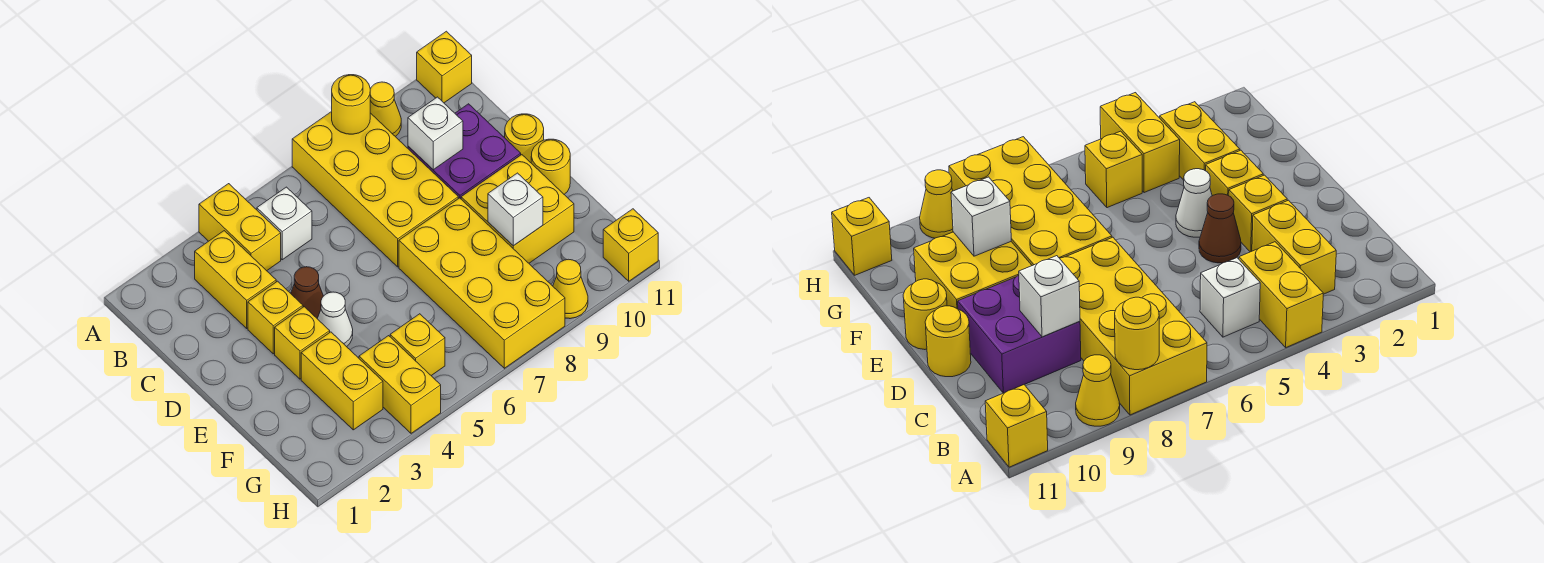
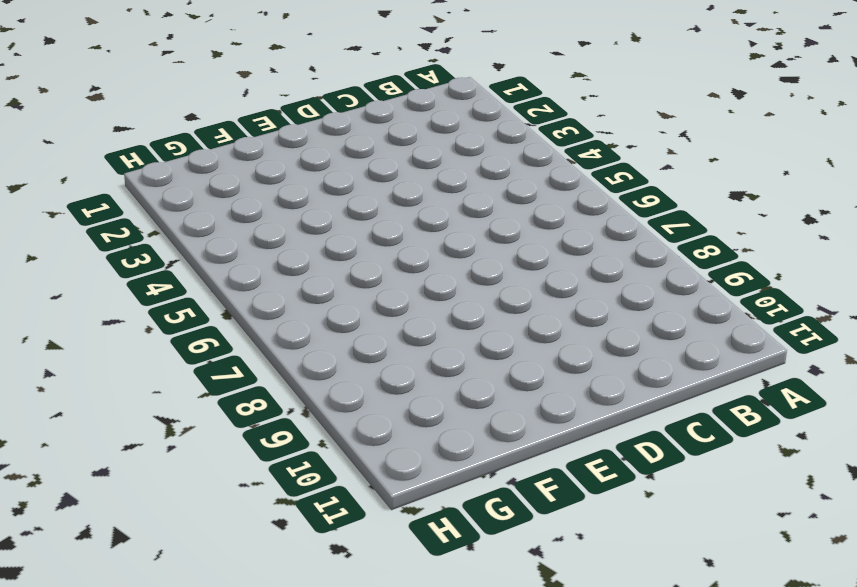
none -> yellow brick A4:B4 level 1
none -> yellow brick A7:D8 level 1
none -> yellow cone A9 level 1

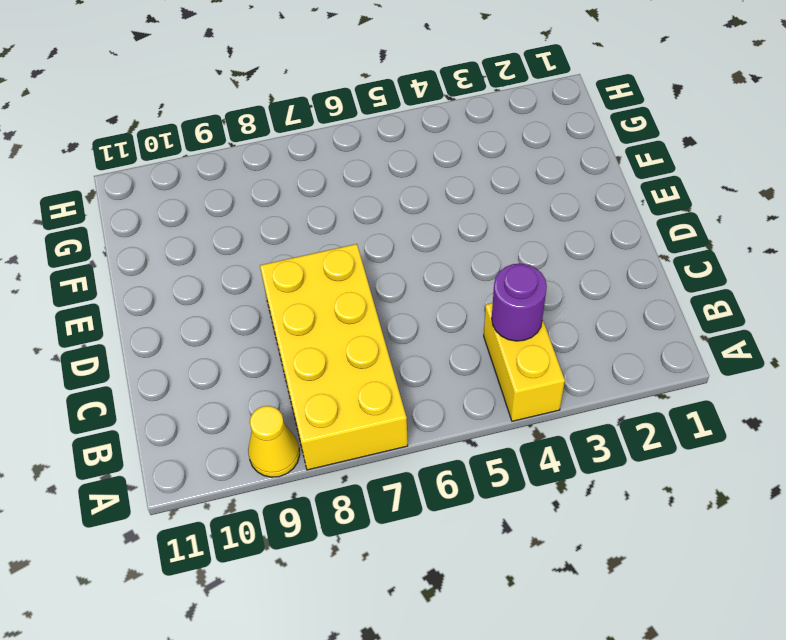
purple round brick B4 level 2 -> none
none -> yellow brick A11 level 1
none -> yellow brick B3:C3 level 1
none -> white brick B5 level 1

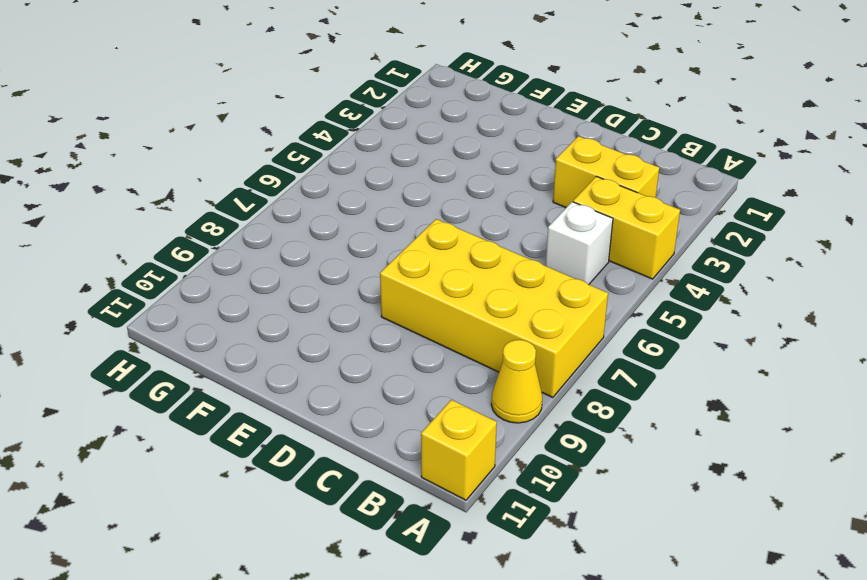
none -> purple brick C9:D10 level 1
none -> yellow brick D3 level 1
none -> brown cone D4 level 1

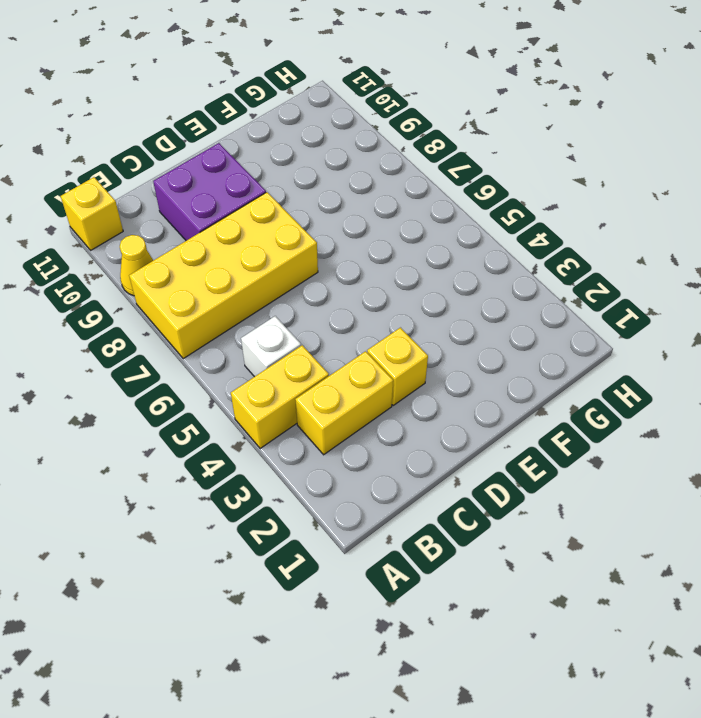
none -> brown cone D4 level 1
none -> yellow round brick D11 level 1
none -> yellow brick E3 level 1

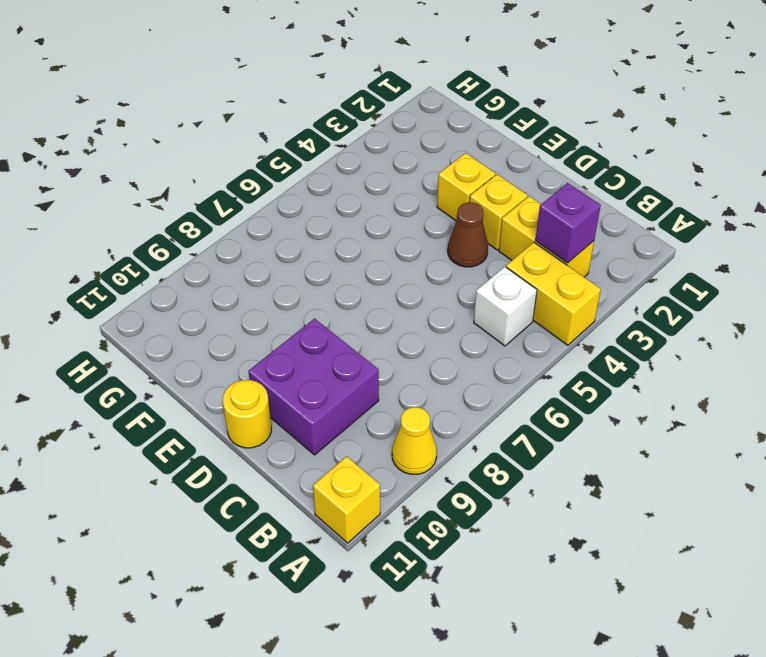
purple brick B3 level 2 -> none
none -> yellow brick A7:D8 level 1
none -> white cone E4 level 1
none -> yellow brick E7:H8 level 1

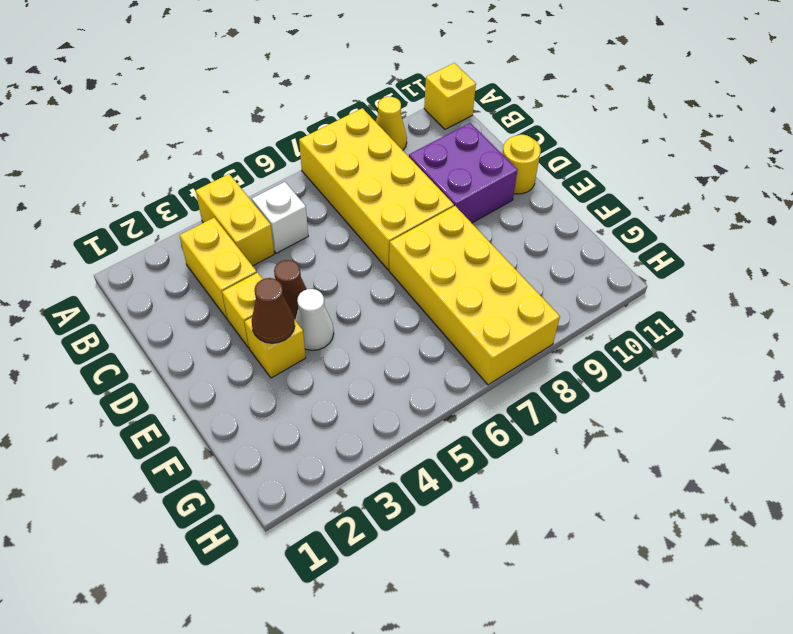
brown cone E3 level 2 -> none
none -> yellow brick E9:F10 level 1
none -> yellow round brick E11 level 1
none -> yellow brick F3:G3 level 1

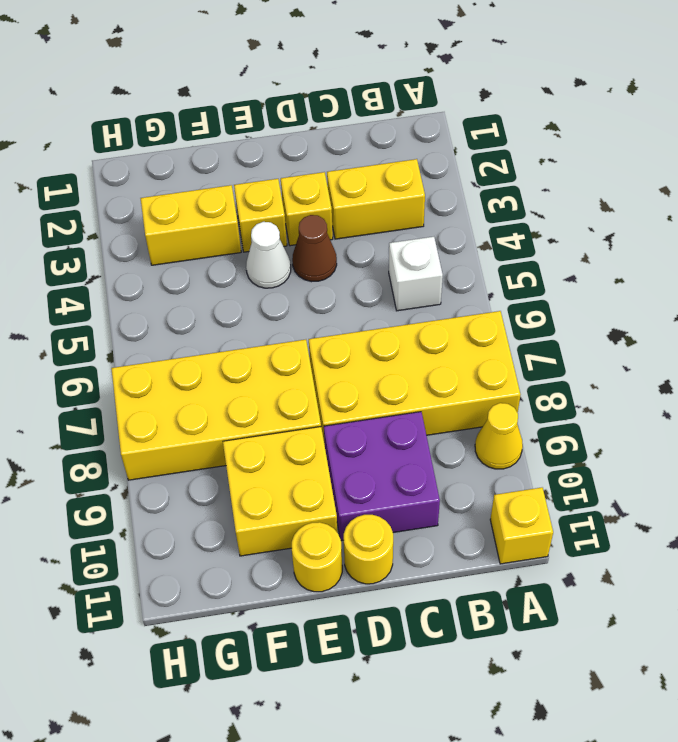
none -> yellow brick A4:B4 level 1
none -> yellow brick G4:H4 level 1
none -> yellow brick G5 level 1

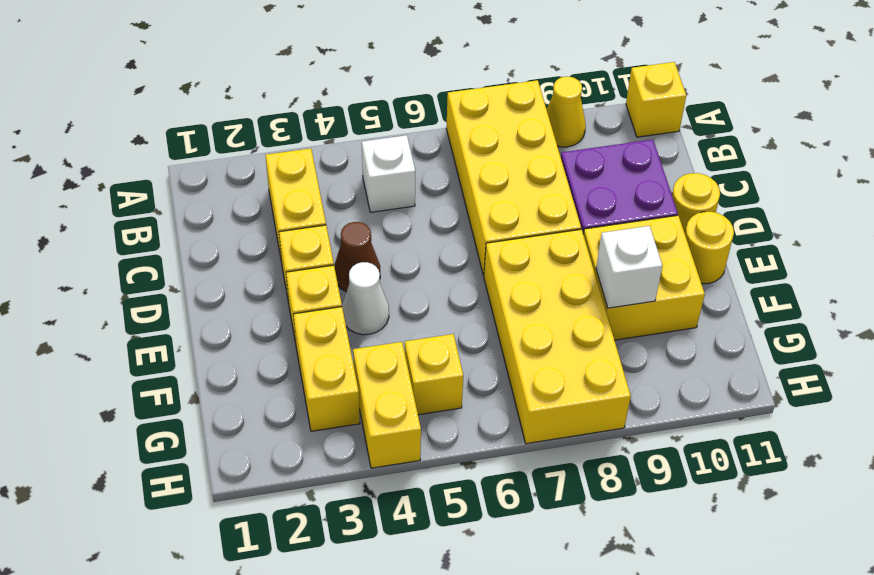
none -> yellow brick A4:B4 level 1
none -> yellow cone H9 level 1
none -> yellow brick H11 level 1

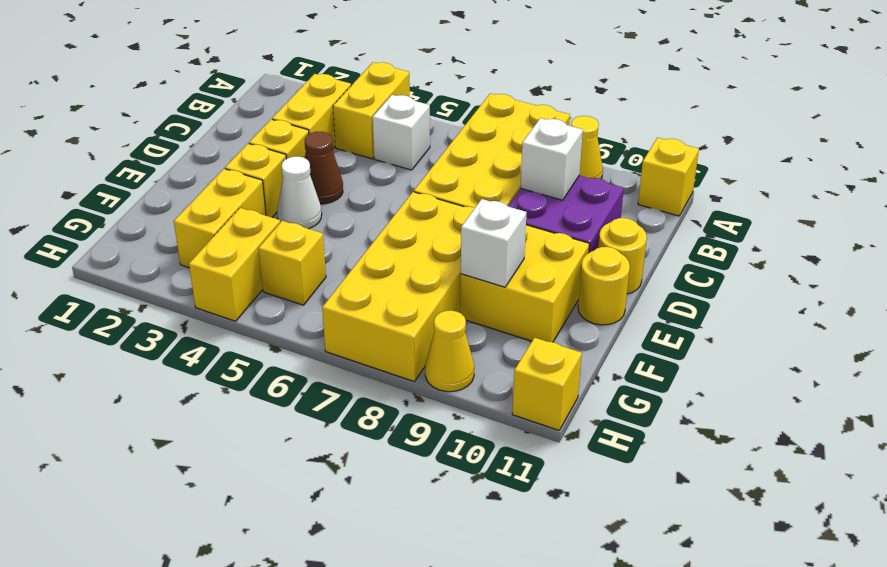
none -> yellow round brick A8 level 2

